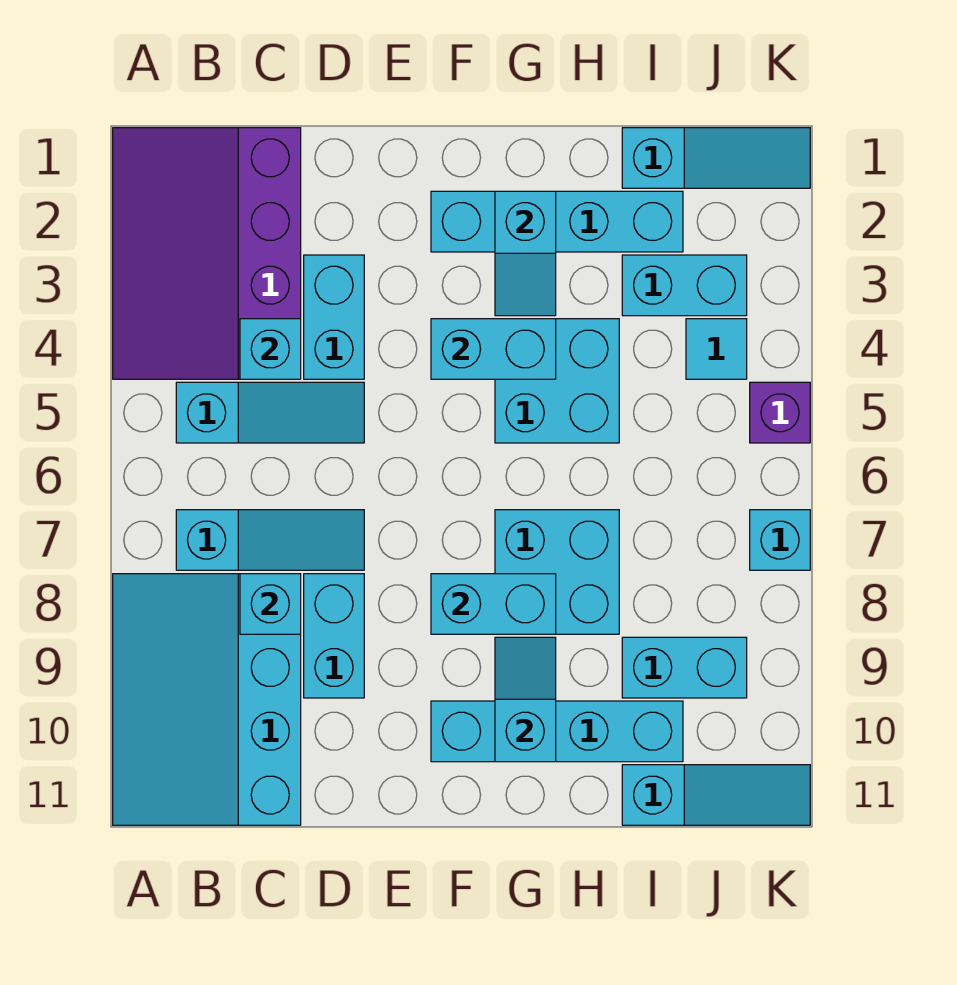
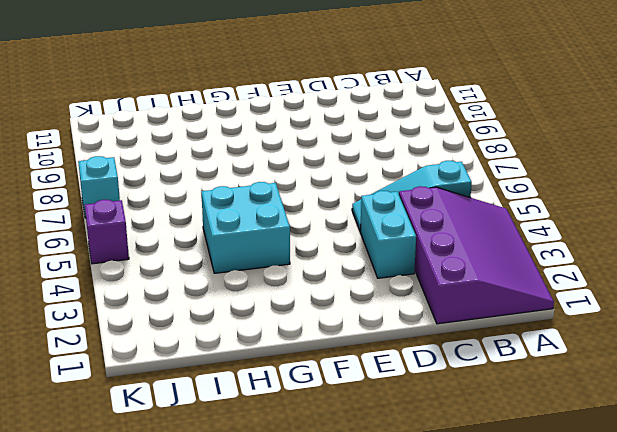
none -> cyan slope A8:C11 level 1 top C
none -> cyan slope B7:D7 level 1 top B
none -> cyan brick D8:D9 level 1

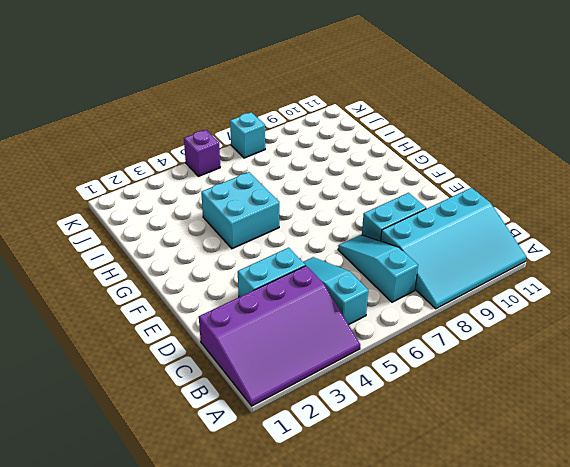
none -> cyan brick F2:I2 level 1
none -> cyan brick F10:I10 level 1
none -> cyan brick G7:H8 level 1

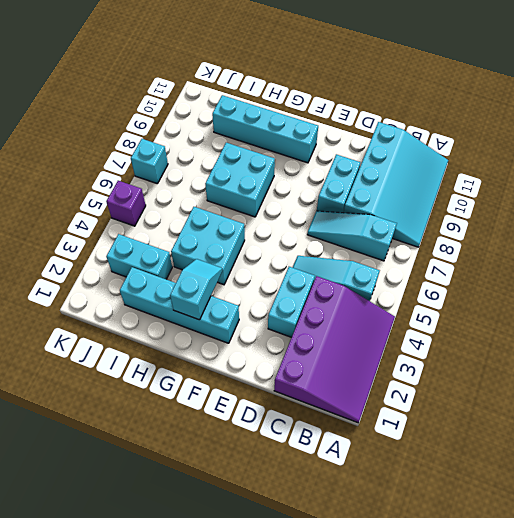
none -> cyan slope I1:K1 level 1 top I
none -> cyan brick I9:J9 level 1
none -> cyan slope I11:K11 level 1 top I

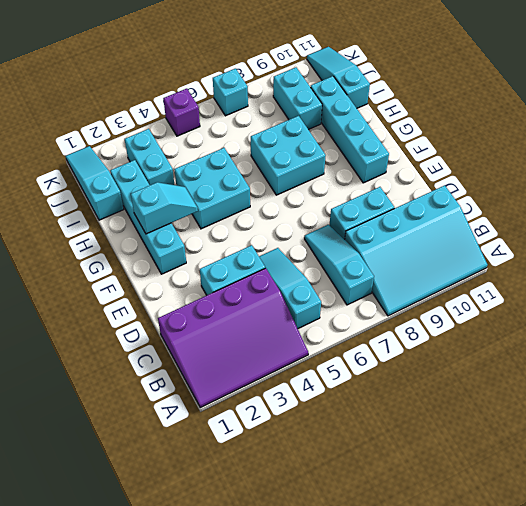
none -> cyan tile J4 level 1
none -> cyan brick C4 level 2
none -> cyan brick C8 level 2

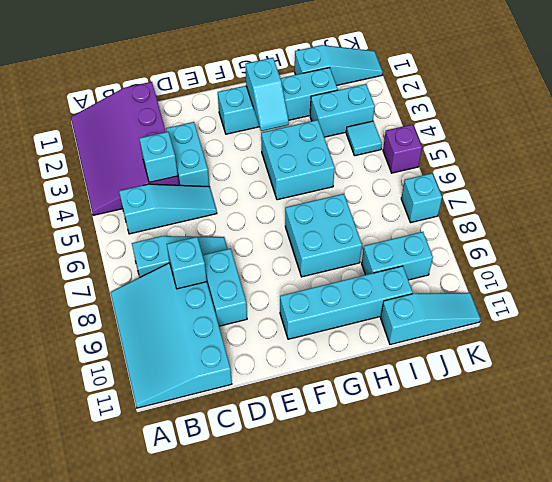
none -> cyan brick F4:G4 level 2
none -> cyan brick F8:G8 level 2
none -> cyan slope G9:G10 level 2 top 10

